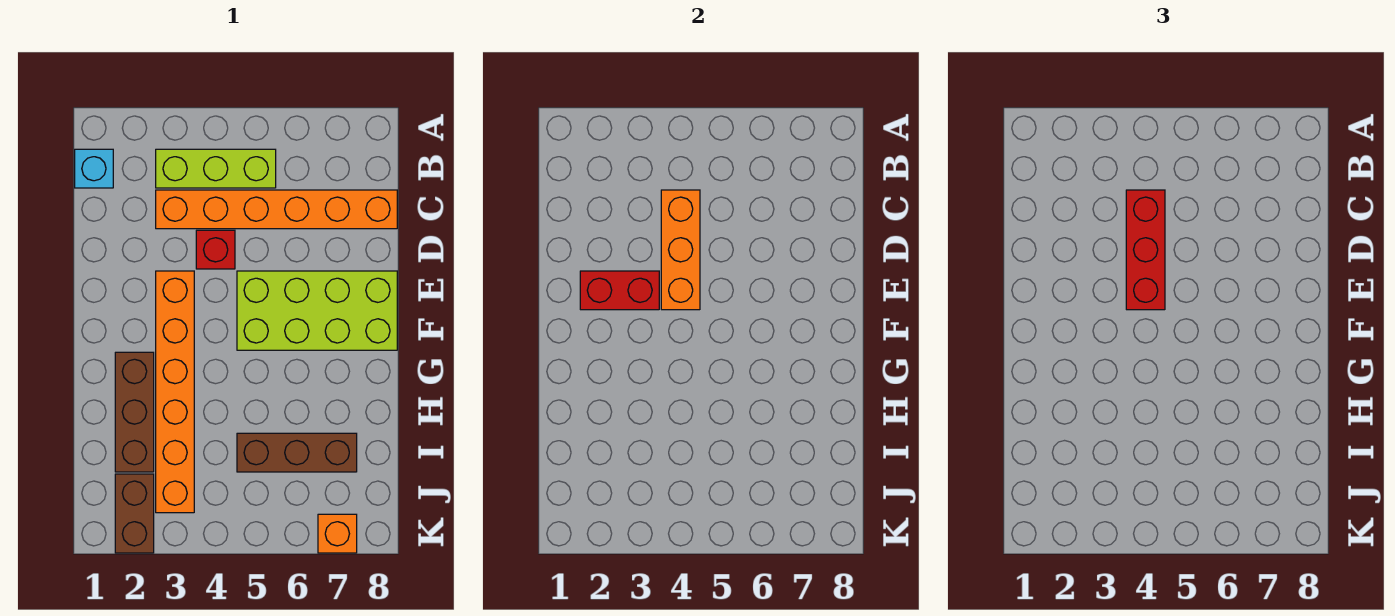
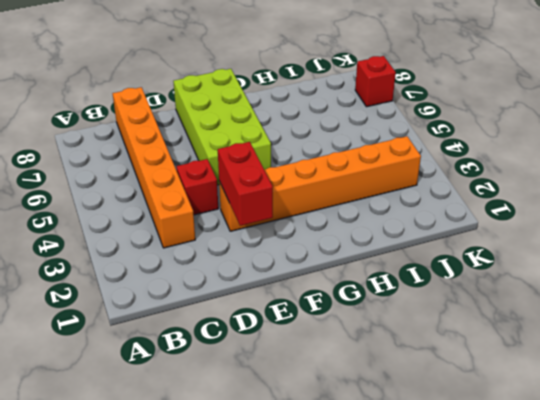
red brick K7 level 1 -> orange brick K7 level 1
none -> cyan brick B1 level 1
none -> lime brick B3:B5 level 1
none -> brown brick G2:I2 level 1

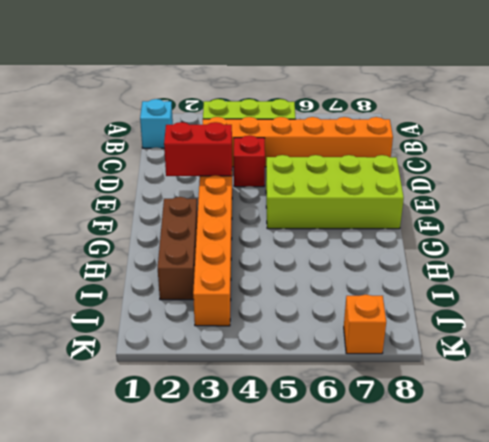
none -> brown brick I5:I7 level 1
none -> brown brick J2:K2 level 1
none -> orange brick C4:E4 level 2

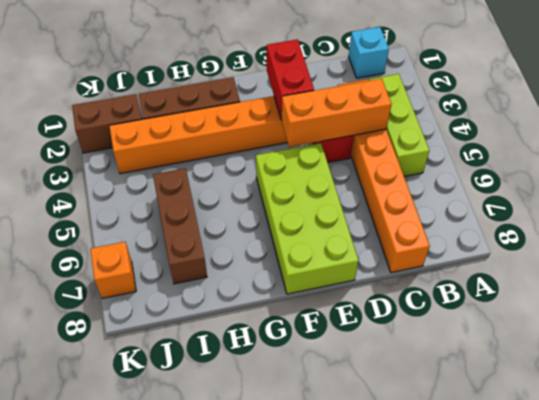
none -> red brick C4:E4 level 3

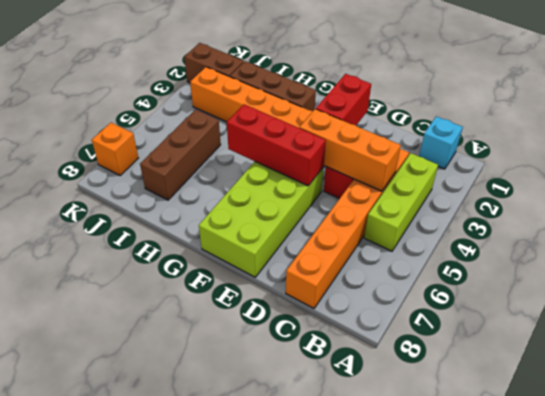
red brick E5:G5 level 2 -> red brick C4:E4 level 3

